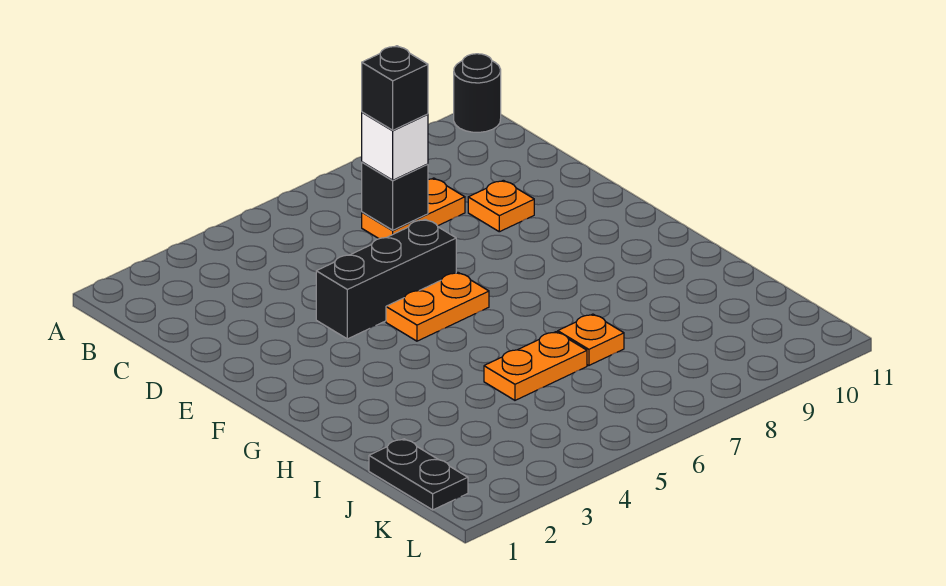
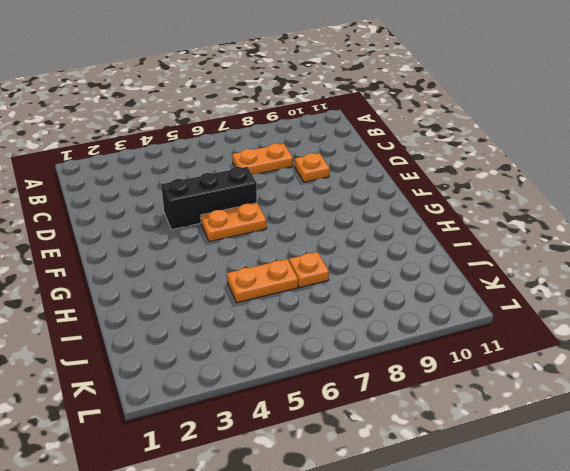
none -> black round brick A11 level 1
none -> black plate J1:K1 level 1

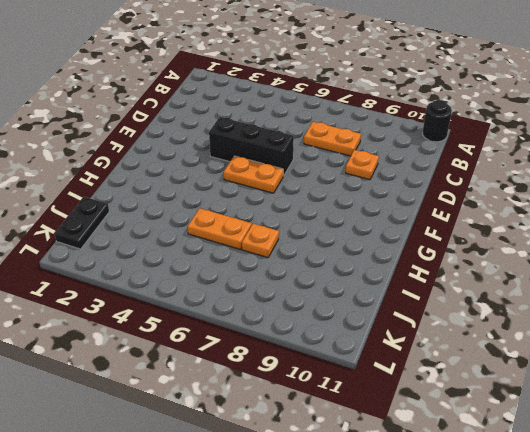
none -> black brick C7 level 2
none -> white brick C7 level 3

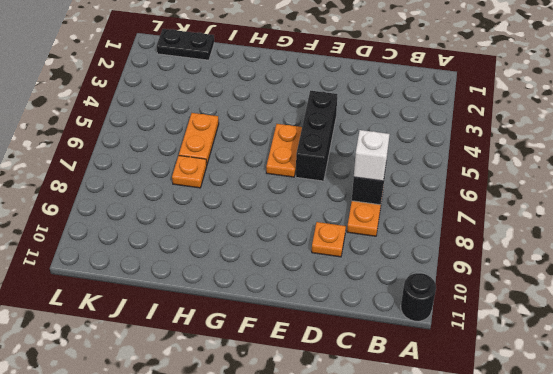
none -> black brick C7 level 4

